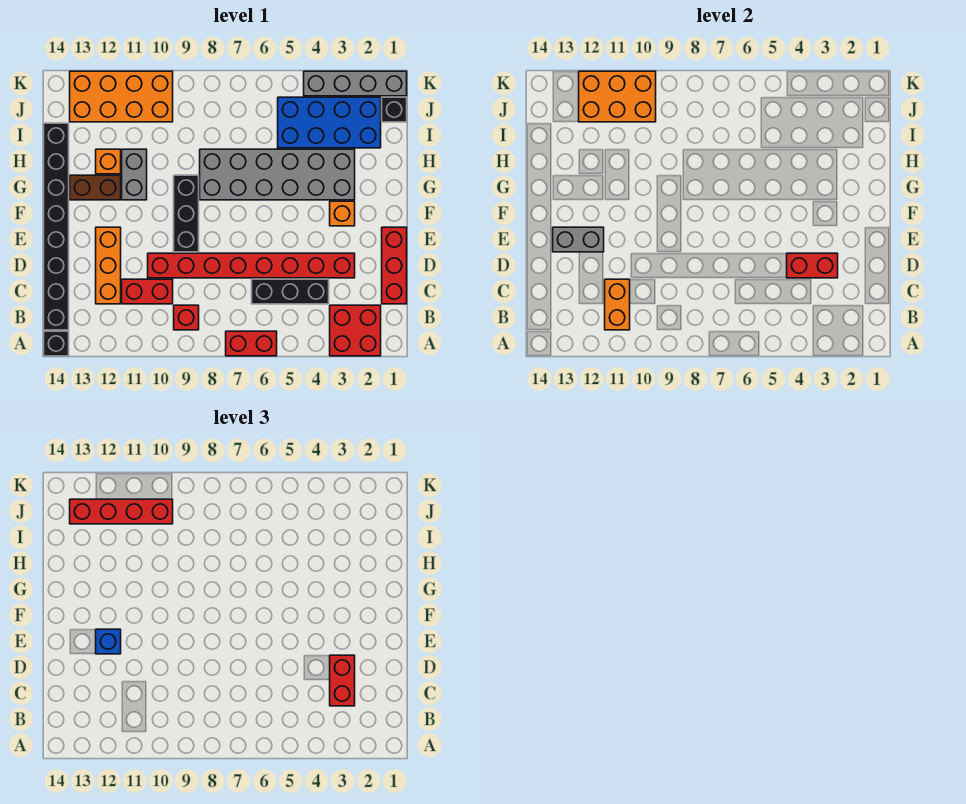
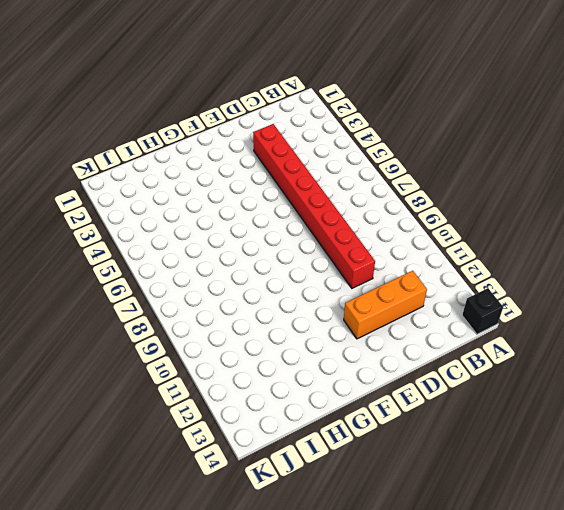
none -> red brick A2:B3 level 1
none -> red brick A6:A7 level 1
none -> red brick B9 level 1

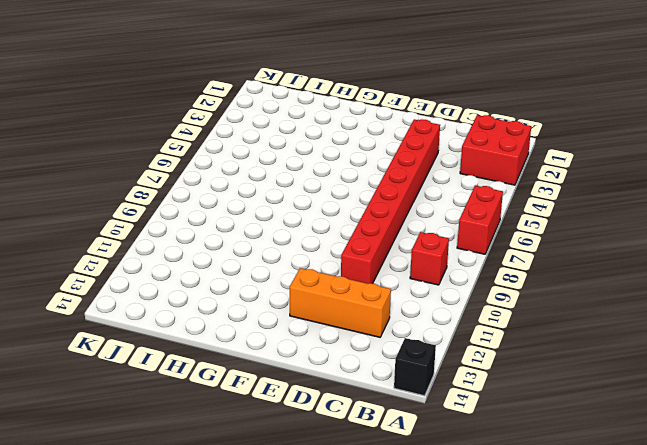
none -> black brick B14:I14 level 1
none -> red brick C1:E1 level 1
none -> black brick C4:C6 level 1

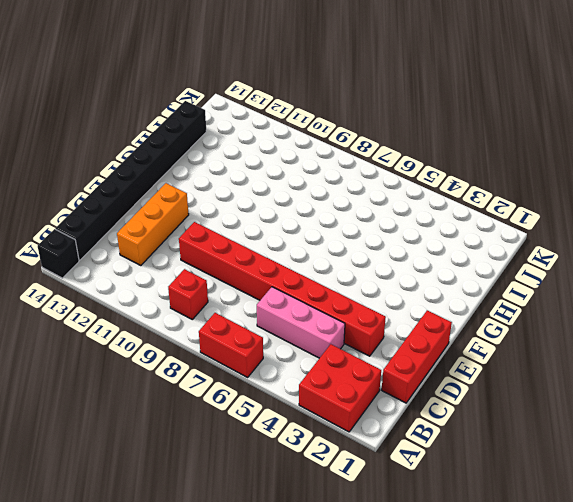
pink brick C4:C6 level 1 -> black brick C4:C6 level 1
none -> red brick C10:C11 level 1
none -> black brick E9:G9 level 1
none -> orange brick F3 level 1

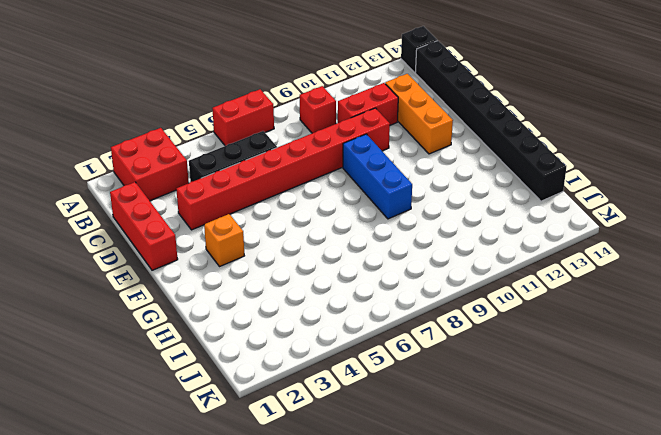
blue brick E9:G9 level 1 -> black brick E9:G9 level 1
none -> grey brick G3:H8 level 1
none -> grey brick G11:H11 level 1
none -> brown brick G12:G13 level 1

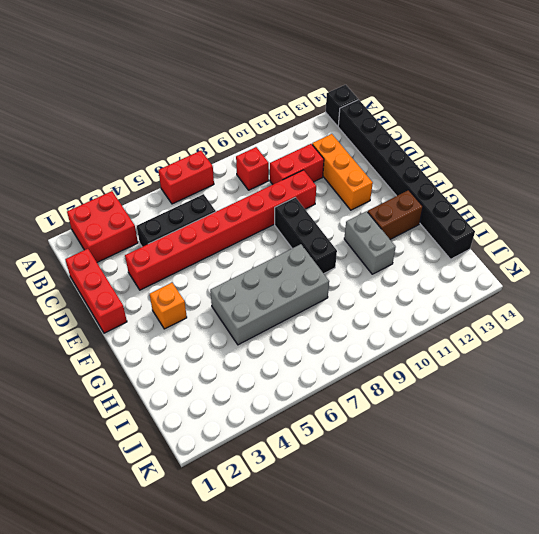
grey brick G5:H8 level 1 -> grey brick G3:H8 level 1
none -> orange brick H12 level 1
none -> blue brick I2:J5 level 1
none -> black brick J1 level 1

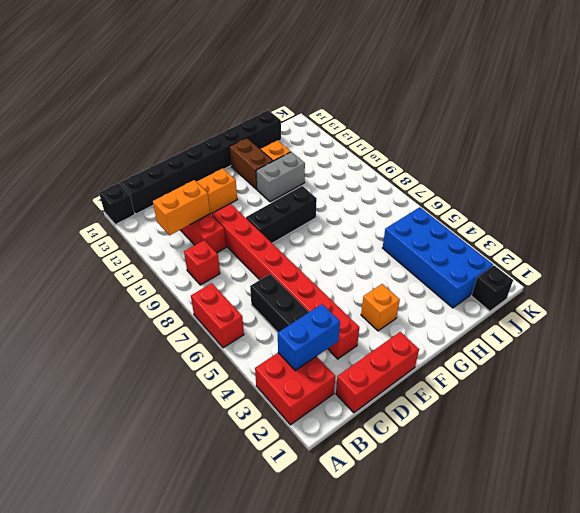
blue brick B3:C3 level 2 -> none
none -> grey brick G3:H8 level 1
none -> orange brick J10:K13 level 1
none -> grey brick K1:K4 level 1

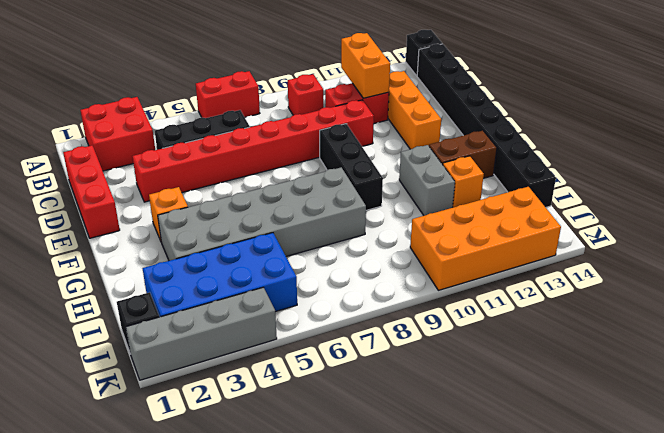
none -> red brick D3:D4 level 2
none -> grey brick E12:E13 level 2
none -> orange brick J10:K12 level 2

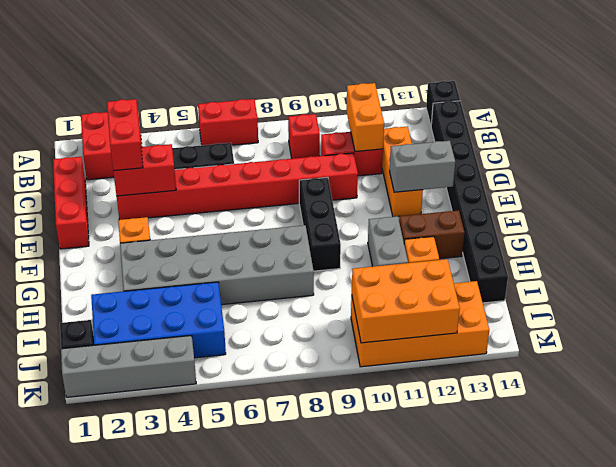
none -> blue brick E12 level 3
none -> red brick J10:J13 level 3

